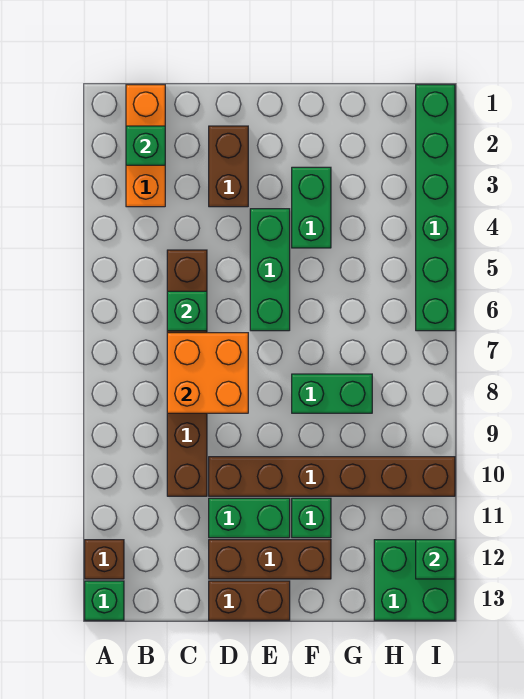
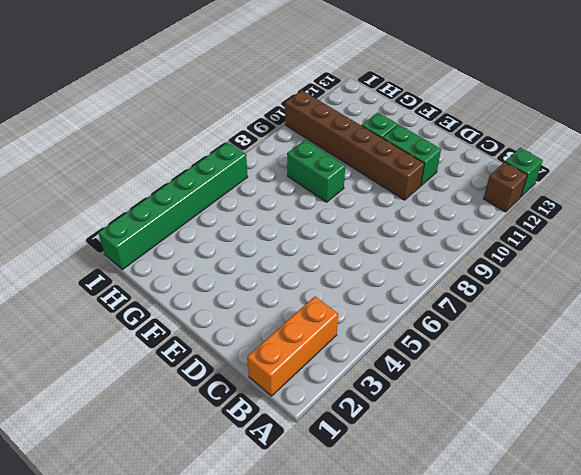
none -> brown brick C5:C10 level 1
none -> brown brick D2:D3 level 1
none -> brown brick D12:F12 level 1

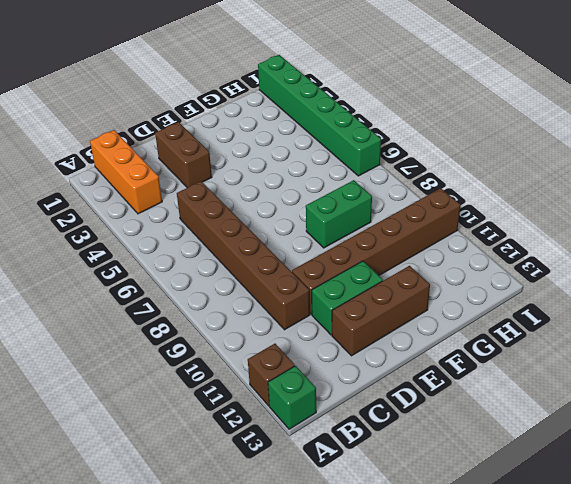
none -> brown brick D13:E13 level 1
none -> green brick E4:E6 level 1
none -> green brick F3:F4 level 1

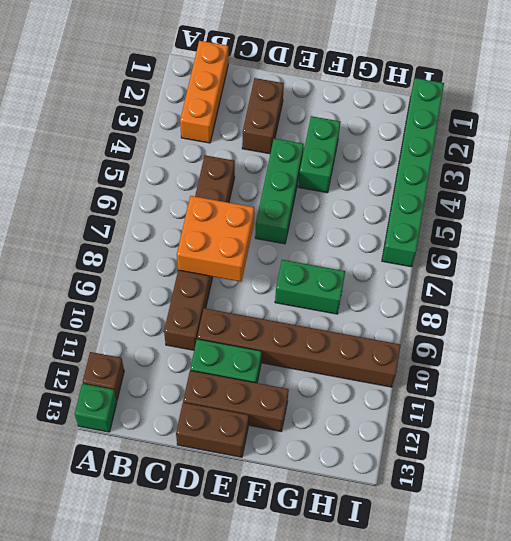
none -> green brick F11 level 1
none -> green brick H12:I13 level 1
none -> green brick B2 level 2

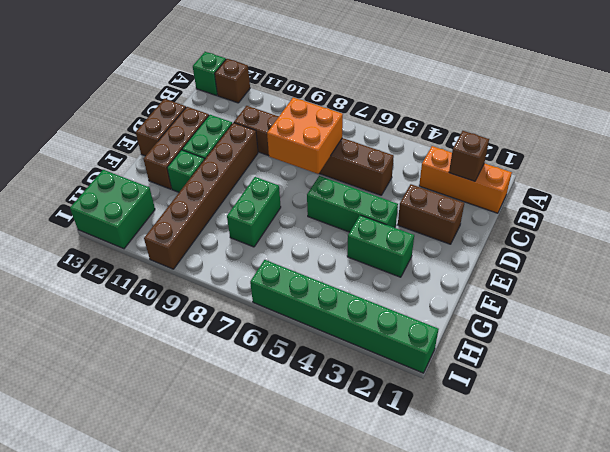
brown brick B2 level 2 -> green brick B2 level 2
none -> green brick C6 level 2
none -> green brick I12 level 2

